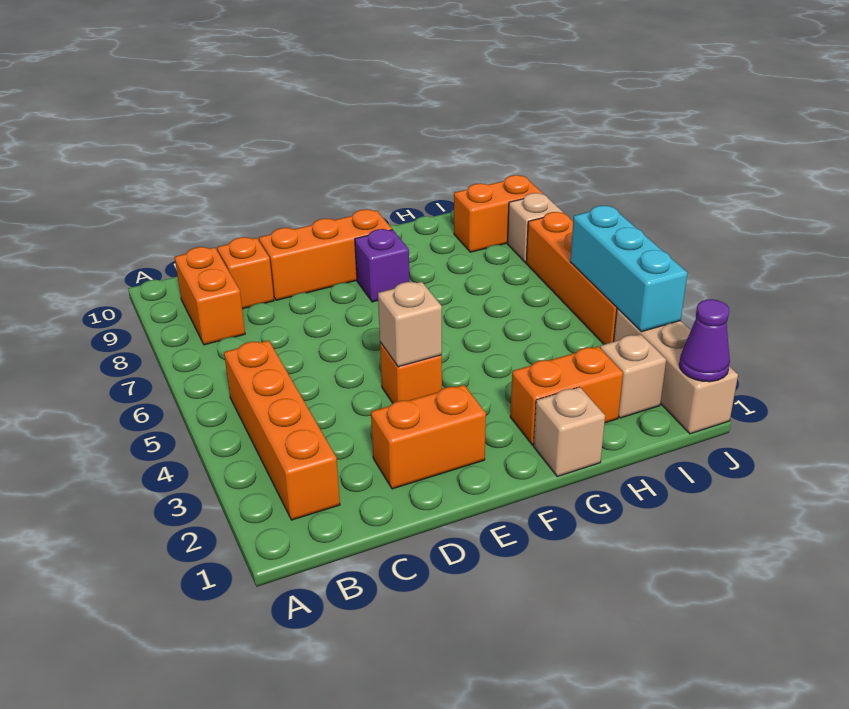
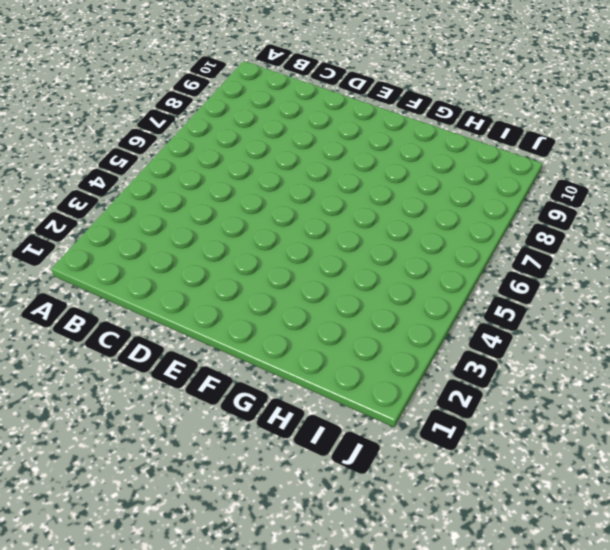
none -> orange brick B2:B5 level 1
none -> orange brick B8:B9 level 1
none -> orange brick C9 level 1

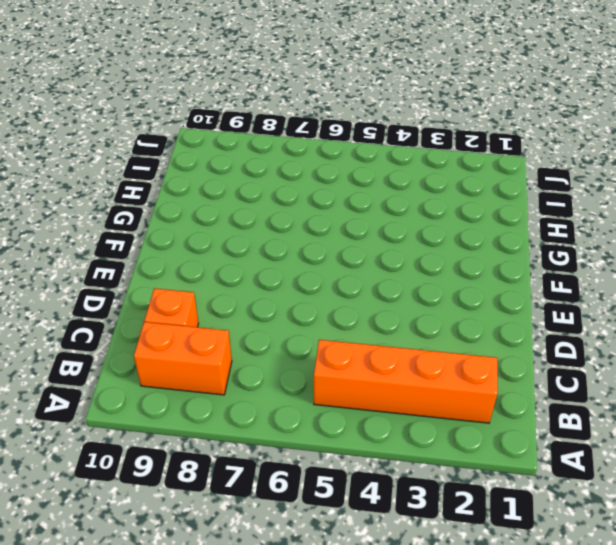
none -> orange brick D2:E2 level 1
none -> orange brick D9:F9 level 1
none -> orange brick E4 level 1

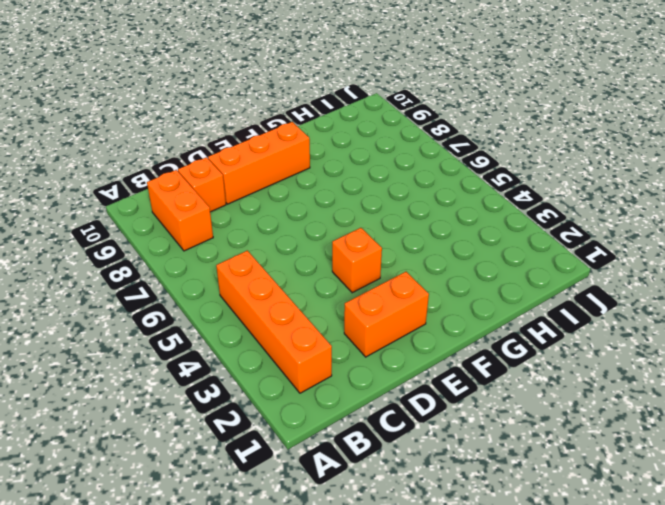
none -> purple brick F8 level 1
none -> tan brick G1 level 1
none -> orange brick G2:H2 level 1

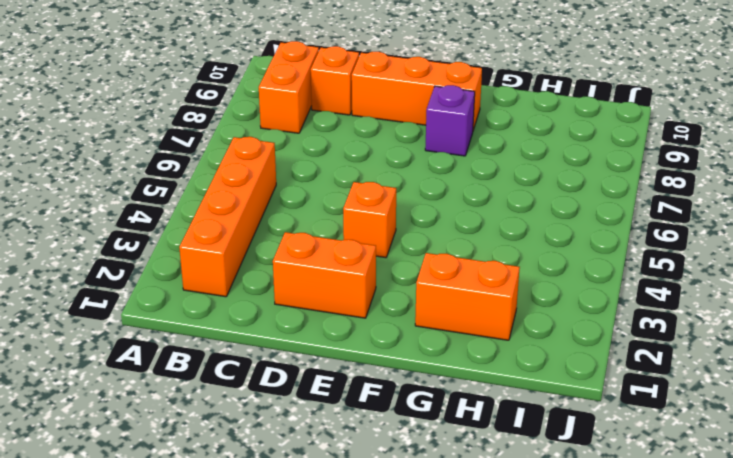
none -> tan brick G1 level 1
none -> tan brick I2 level 1
none -> orange brick I9:J9 level 1

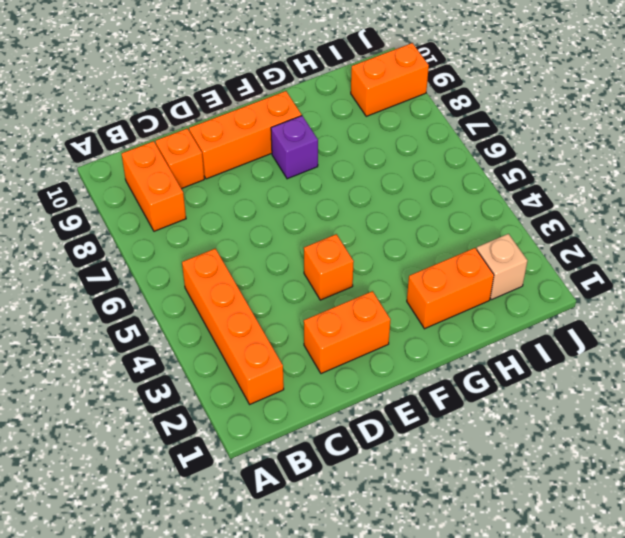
none -> tan brick G1 level 1
none -> tan brick J1:J3 level 1
none -> orange brick J4:J7 level 1

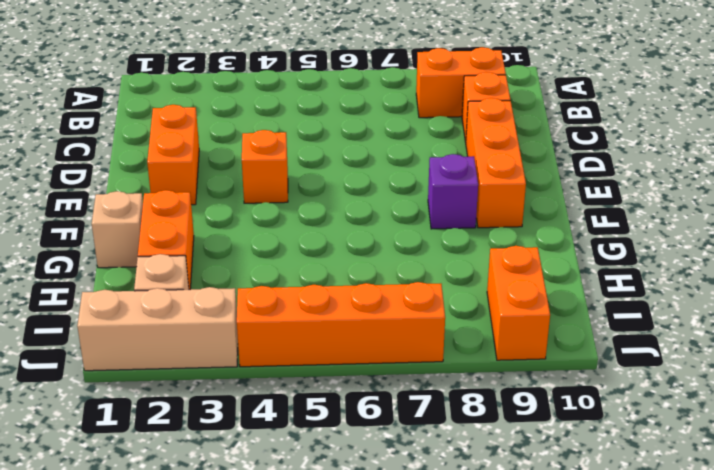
none -> orange brick B2:B5 level 1
none -> tan brick J8 level 1
none -> tan brick E4 level 2

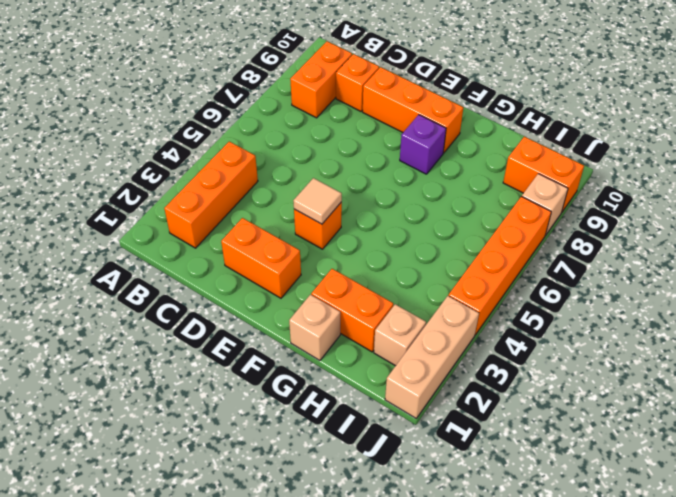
orange brick B2:B4 level 1 -> orange brick B2:B5 level 1
tan tile E4 level 2 -> tan brick E4 level 2
none -> purple cone J1 level 2
none -> cyan brick J3:J5 level 2

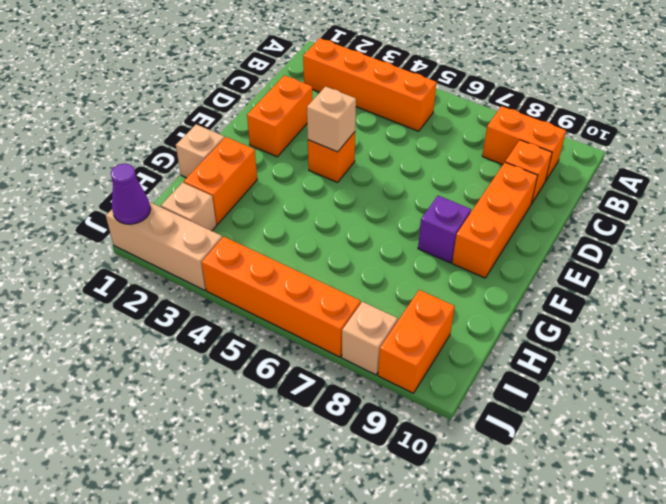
none -> cyan brick J3:J5 level 2

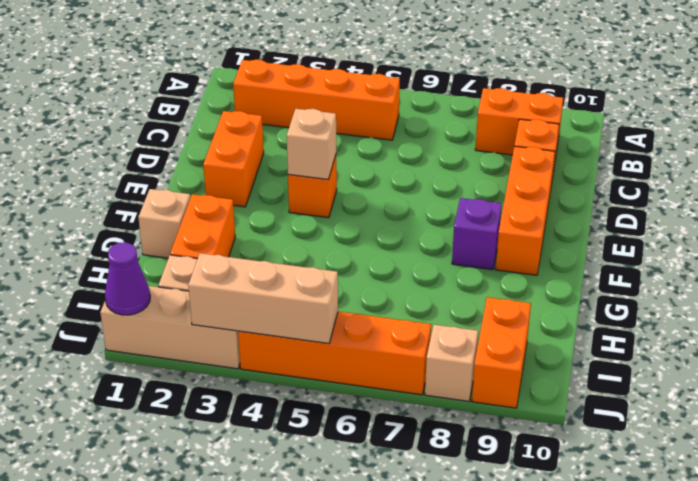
tan brick J3:J5 level 2 -> cyan brick J3:J5 level 2

